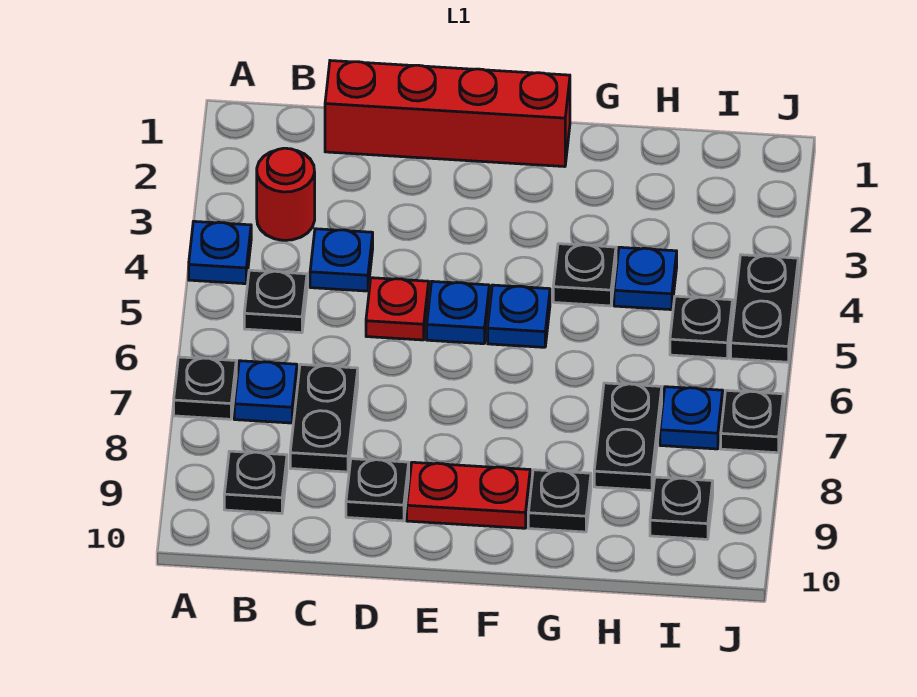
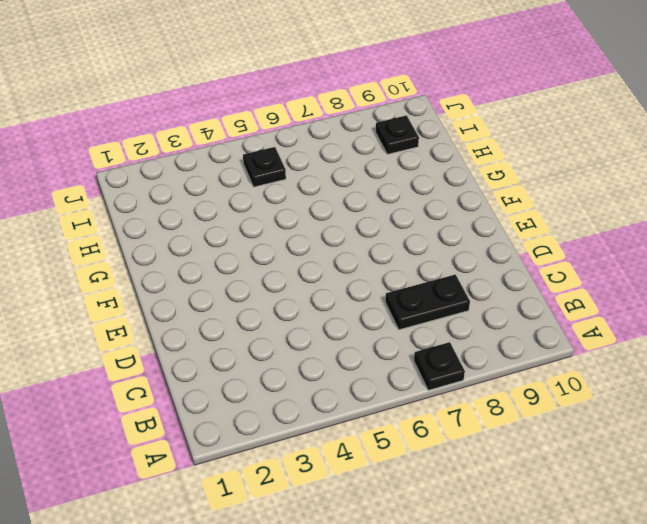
none -> blue plate A4 level 1
none -> red round brick B3 level 1
none -> black plate B5 level 1

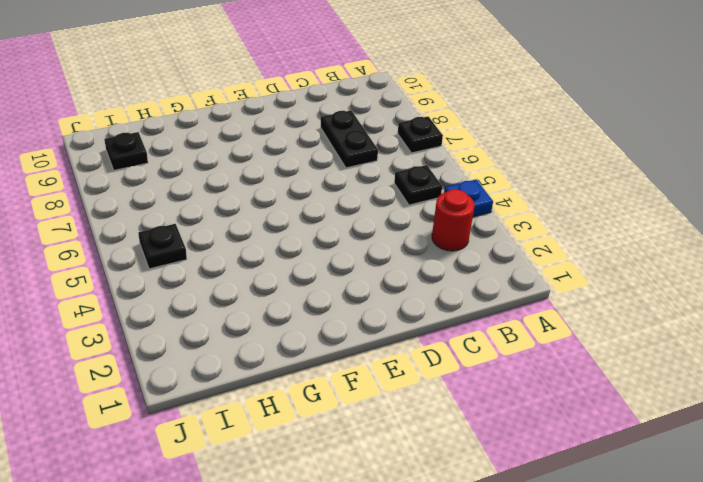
none -> blue plate B7 level 1
none -> black plate B9 level 1
none -> red brick C1:F1 level 1

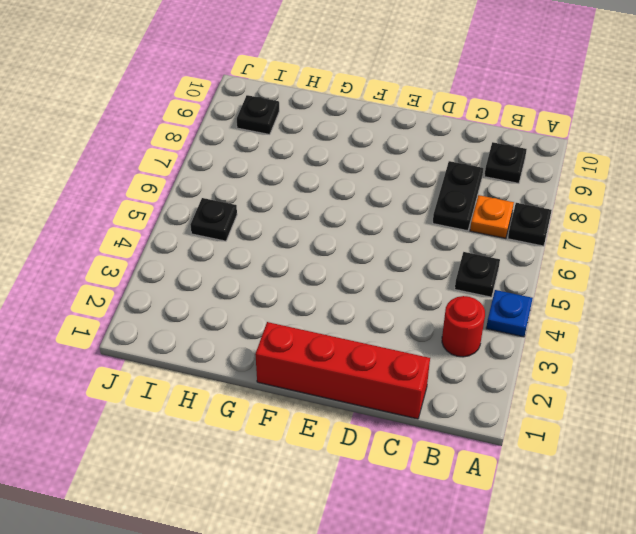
orange plate B7 level 1 -> blue plate B7 level 1
none -> blue plate C4 level 1
none -> red plate D5 level 1
none -> black plate D9 level 1

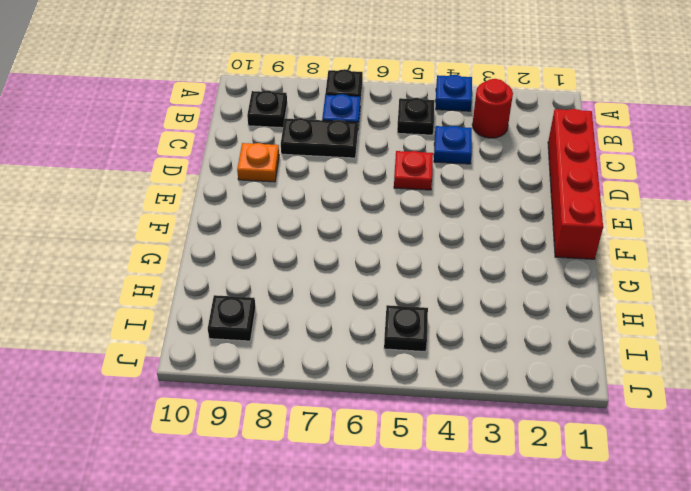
orange plate D9 level 1 -> black plate D9 level 1
none -> blue plate E5 level 1
none -> red plate E9:F9 level 1
none -> blue plate F5 level 1

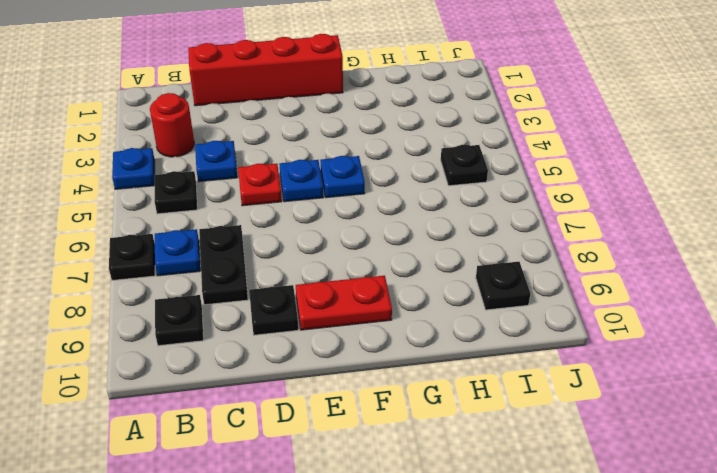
none -> black plate G4 level 1
none -> black plate G9 level 1
none -> blue plate H4 level 1

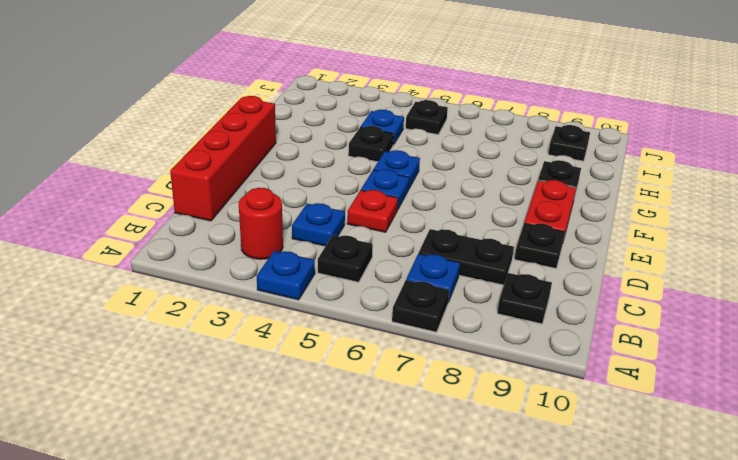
none -> black plate H7:H8 level 1
none -> blue plate I7 level 1
none -> black plate J4:J5 level 1

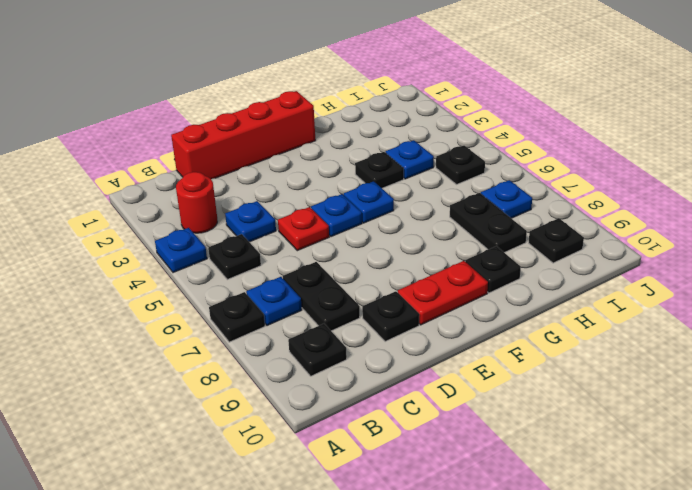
none -> black plate J4:J5 level 1
none -> black plate J7 level 1

